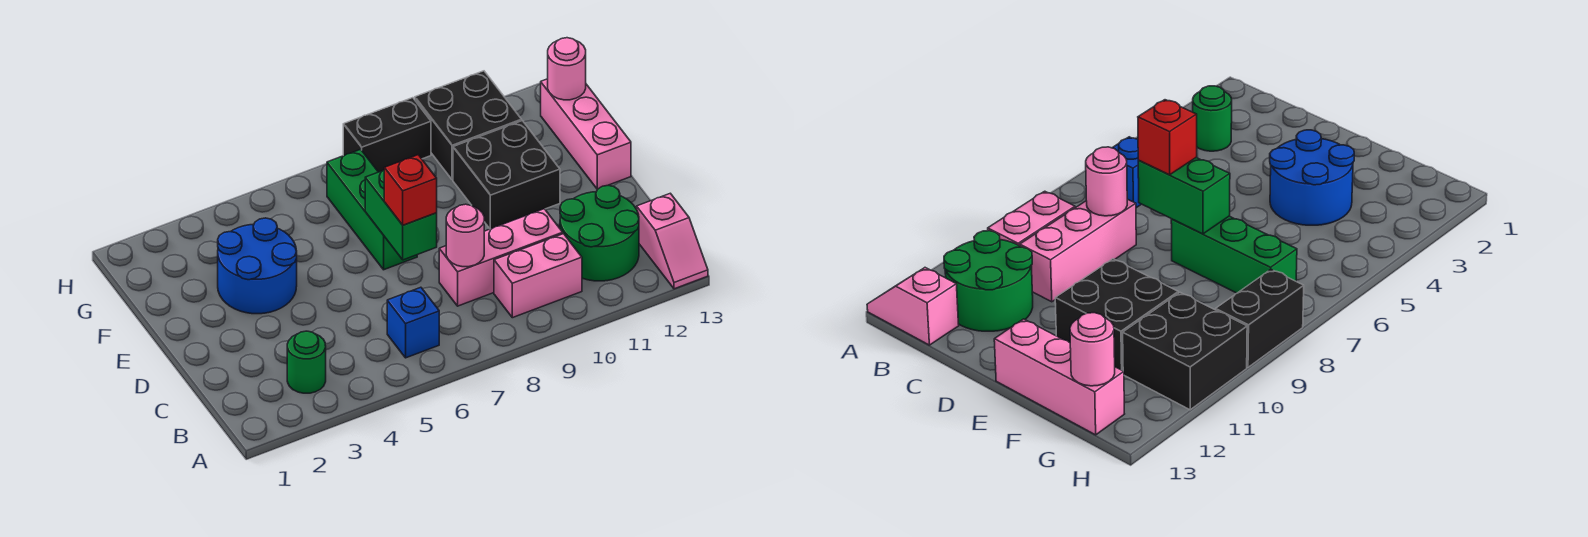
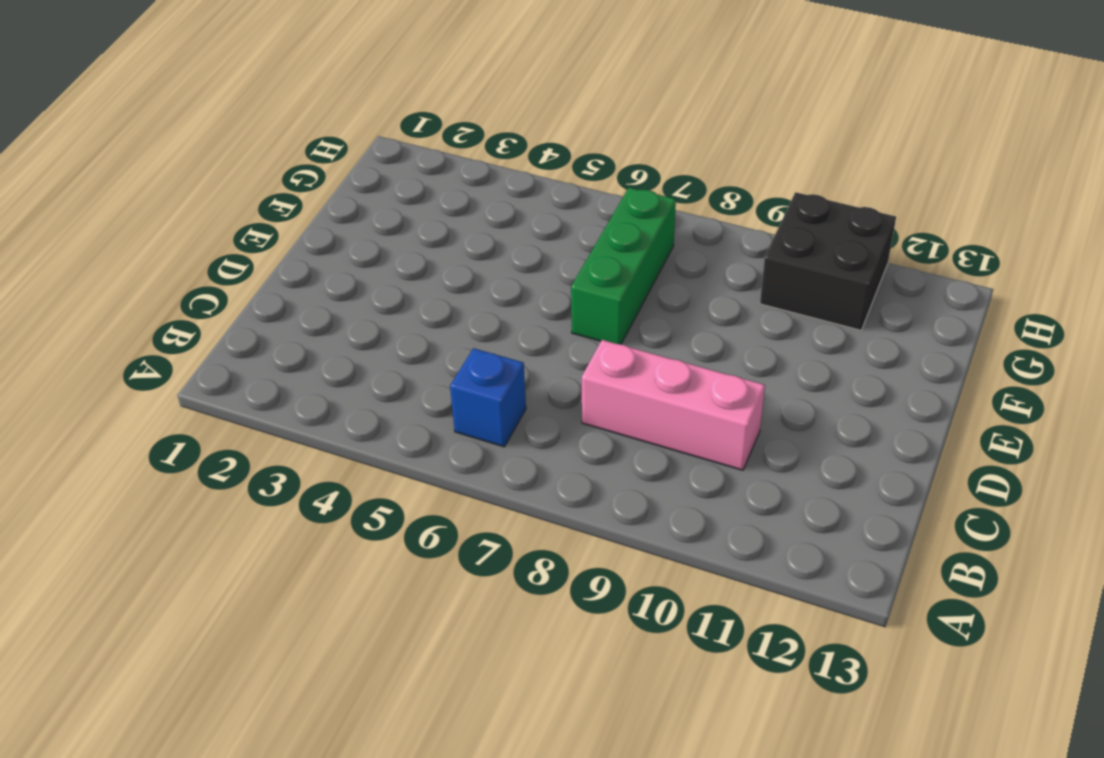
none -> pink slope A13:B13 level 1 top B
none -> green round brick B3 level 1
none -> pink brick B9:B10 level 1

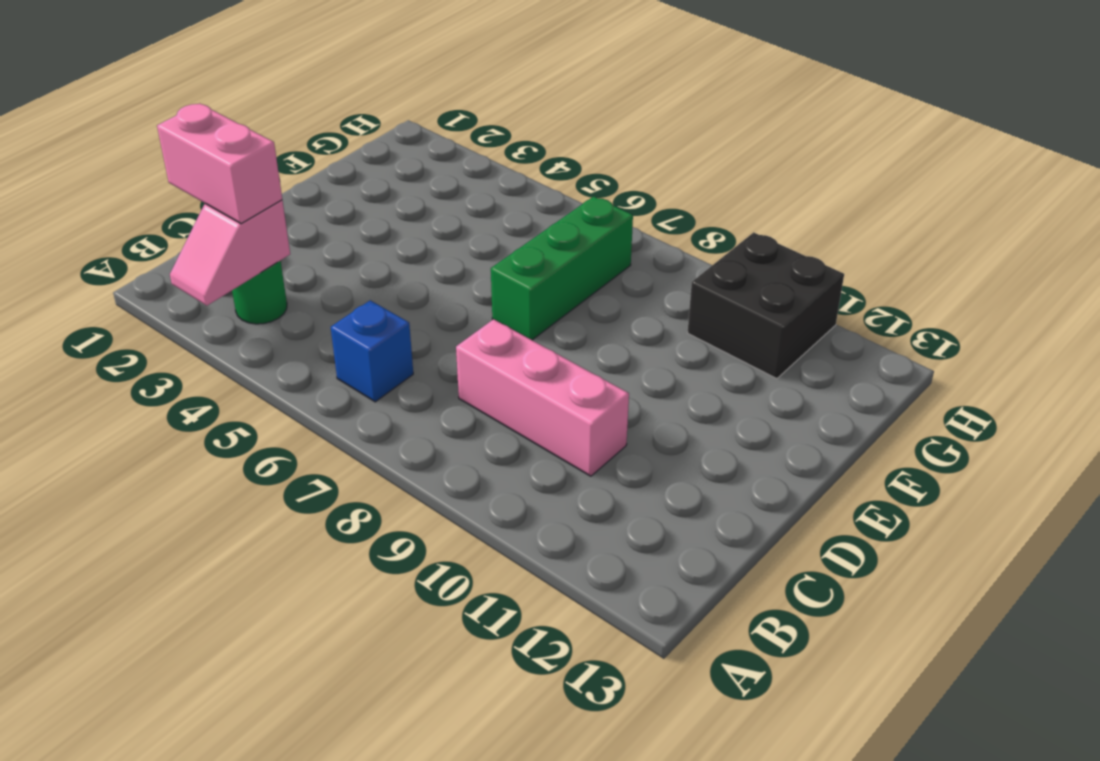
pink slope A3:B3 level 2 top B -> pink slope A13:B13 level 1 top B
pink brick B2:B3 level 3 -> pink brick B9:B10 level 1
none -> green round brick B11:C12 level 1
none -> blue round brick E3:F4 level 1
none -> black brick E10:F11 level 1

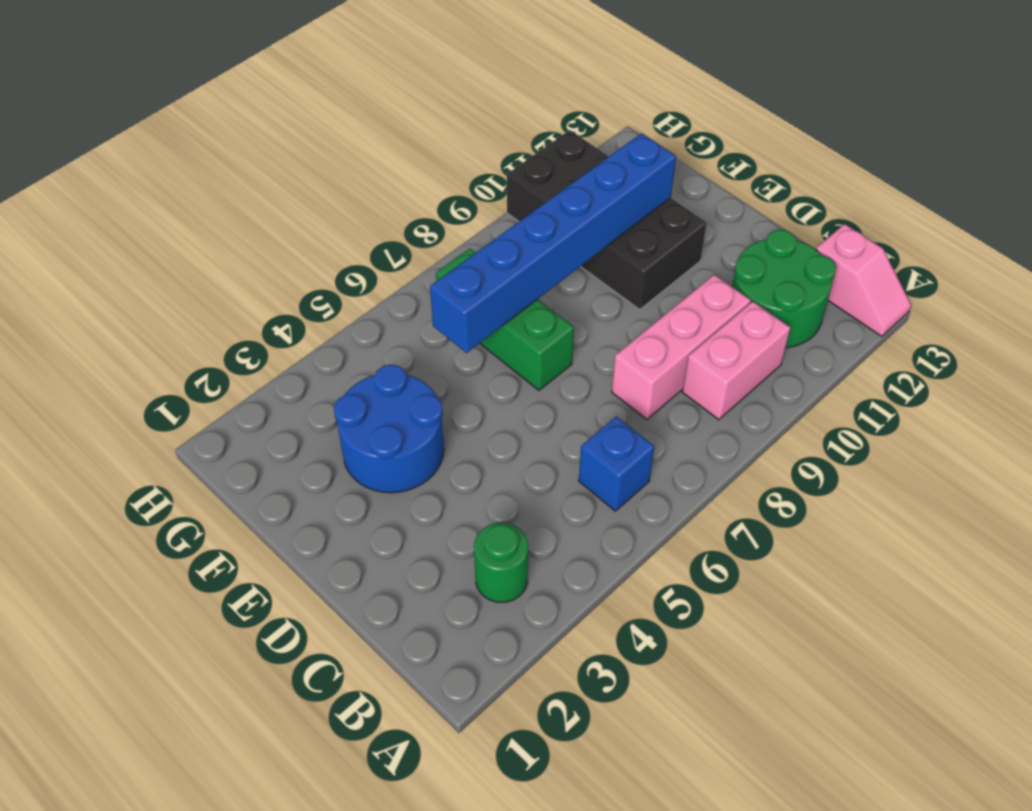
blue brick F6:F11 level 2 -> none
none -> pink brick E13:G13 level 1
none -> black brick H8:H9 level 1
none -> pink round brick C8 level 2

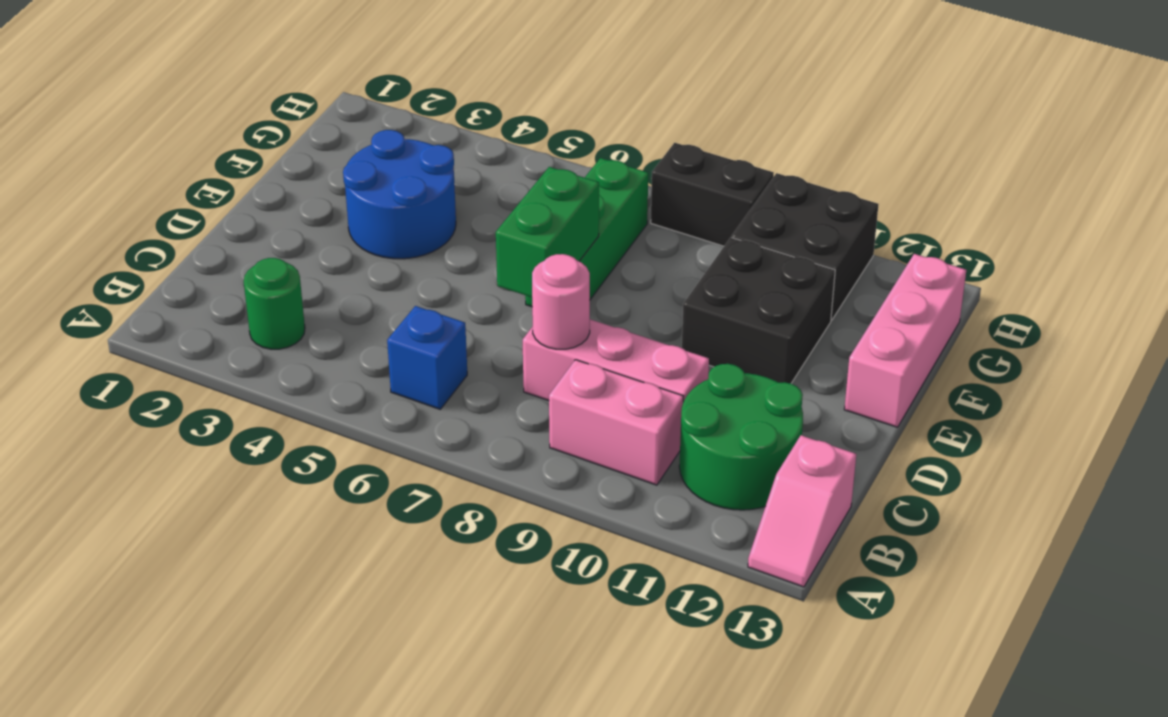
none -> pink round brick G13 level 2
none -> red brick D7 level 3

